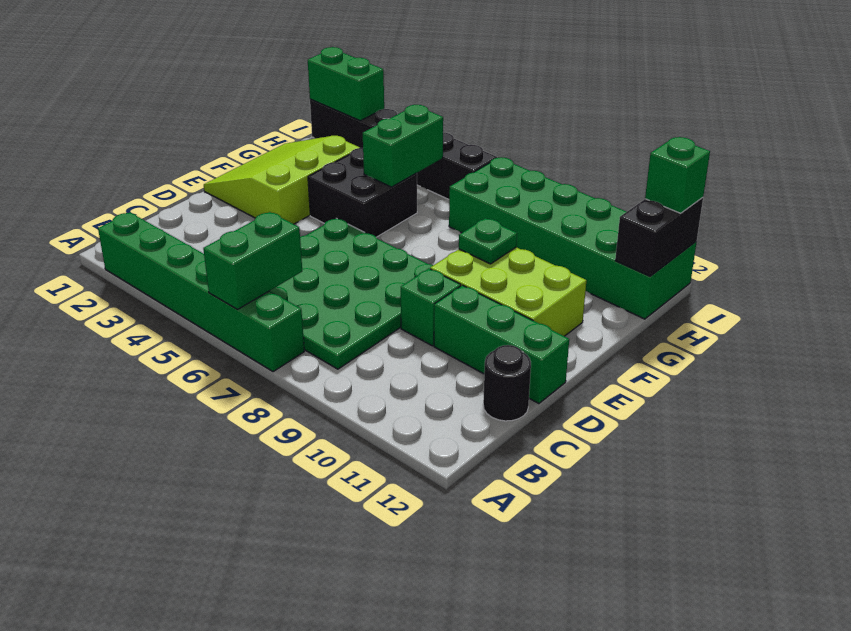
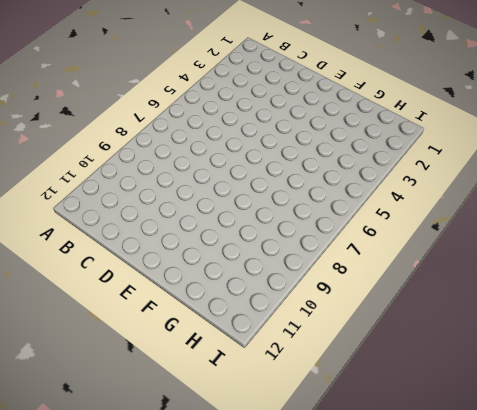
none -> green brick A2:A7 level 1
none -> green plate B5:E8 level 1
none -> black round brick C12 level 1

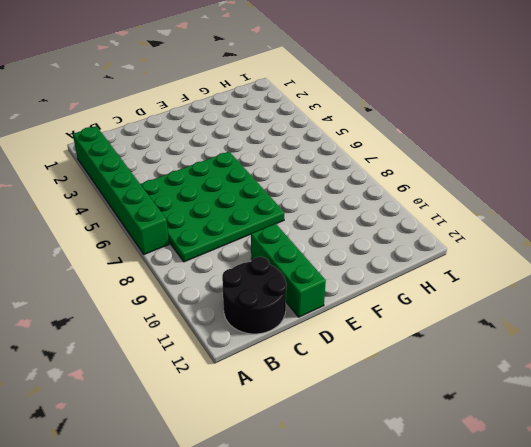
black round brick B11:C12 level 1 -> black round brick C12 level 1
none -> green brick D9 level 1
none -> lime slope E1:G3 level 1 top 3
none -> lime brick E9:F11 level 1

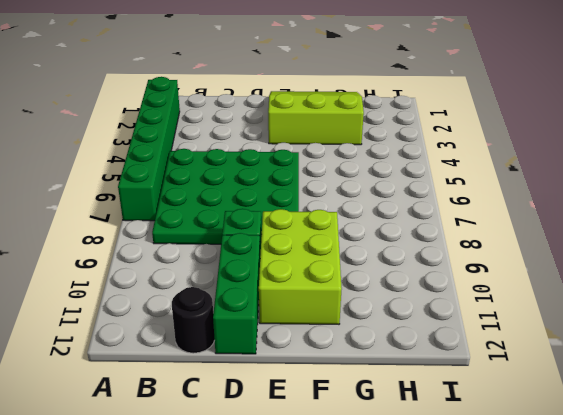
none -> black brick F4:G5 level 1
none -> green brick H7:I12 level 1
none -> black brick I1:I6 level 1

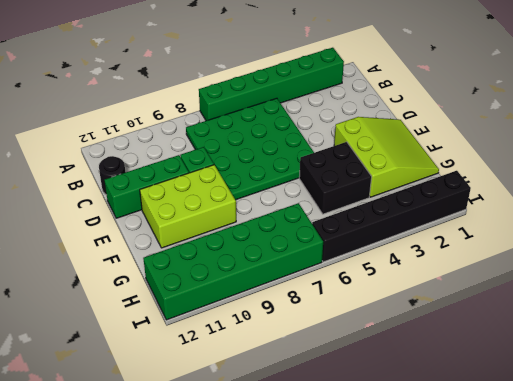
none -> green brick A6:B6 level 2
none -> green plate F9 level 2
none -> green brick G5:H5 level 2

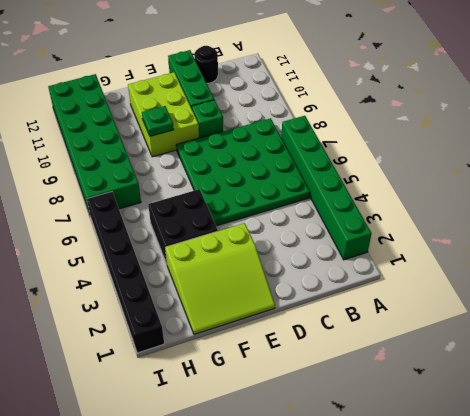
none -> green brick A6:B6 level 2
none -> green brick G5:H5 level 2
none -> black brick H12:I12 level 2

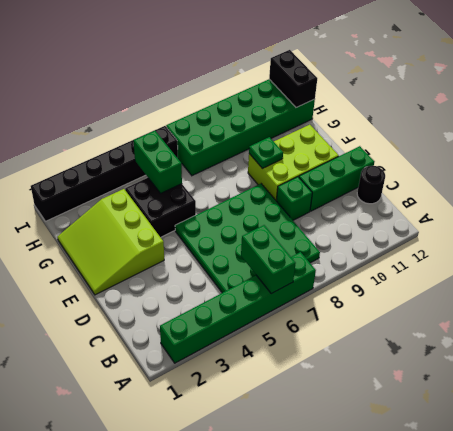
none -> green brick I1:I2 level 2
none -> green brick I12 level 3

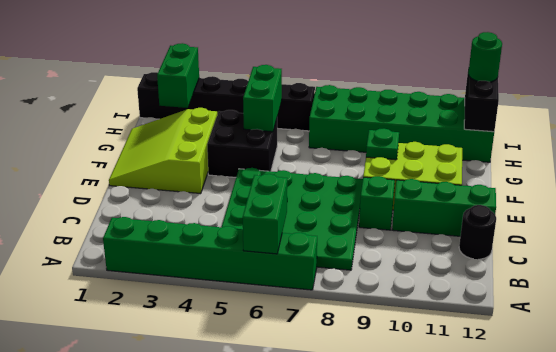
green brick H2:I2 level 2 -> green brick I1:I2 level 2
green round brick I12 level 3 -> green brick I12 level 3

